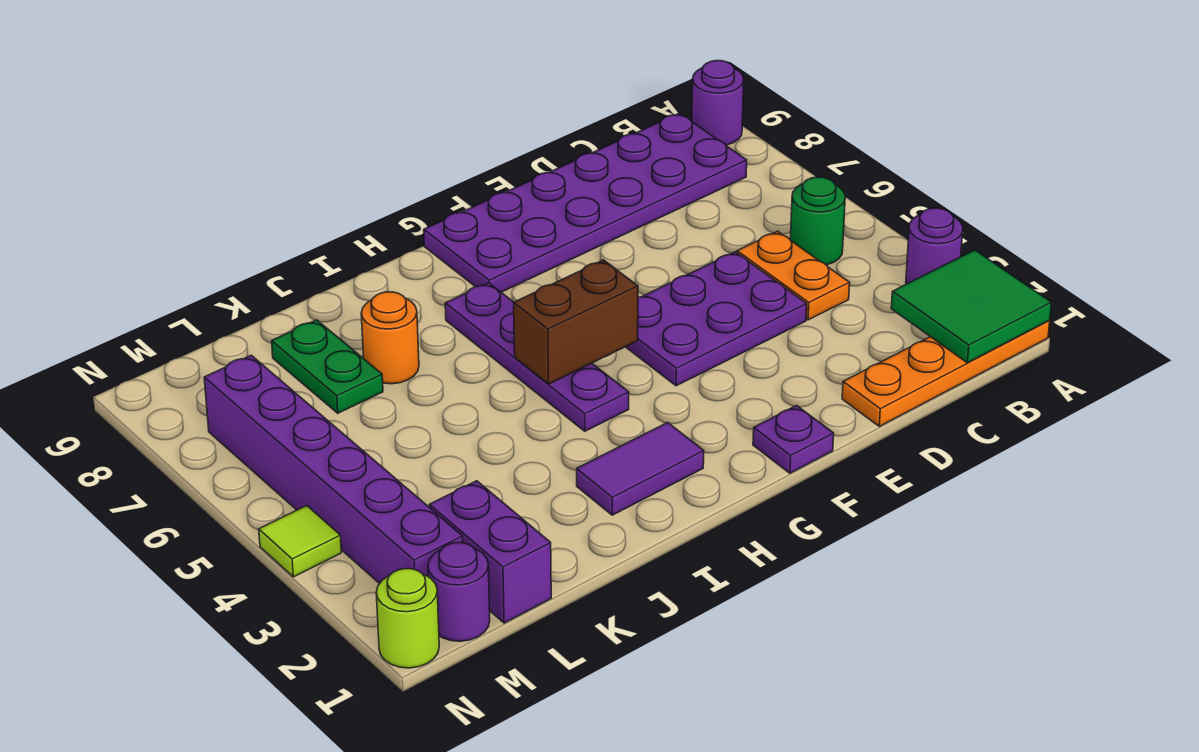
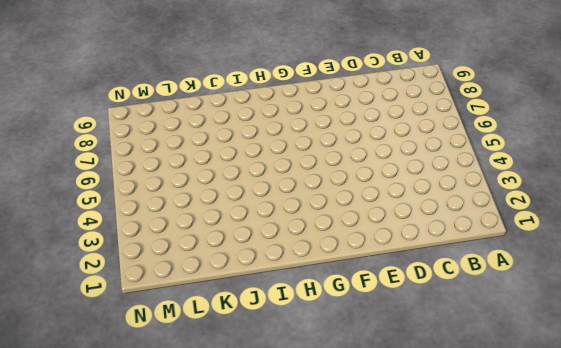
none -> orange plate A1:D1 level 1
none -> purple round brick A3 level 1
none -> purple round brick A9 level 1

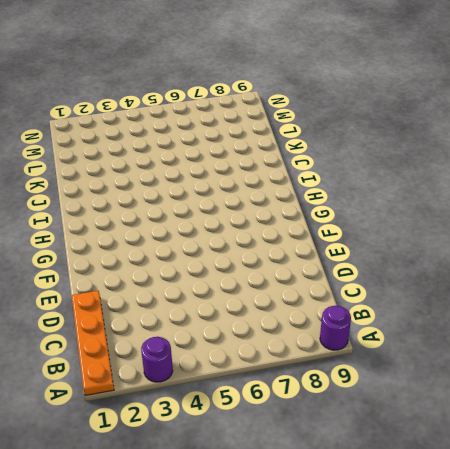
none -> green round brick B5 level 1
none -> purple plate B8:G9 level 1
none -> orange plate C4:C5 level 1

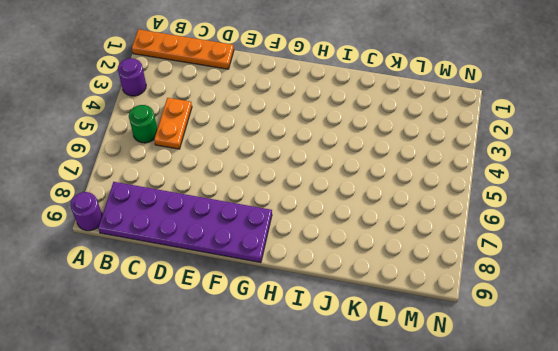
none -> purple plate D4:F5 level 1
none -> purple plate F1 level 1
none -> purple tile H2:I2 level 1

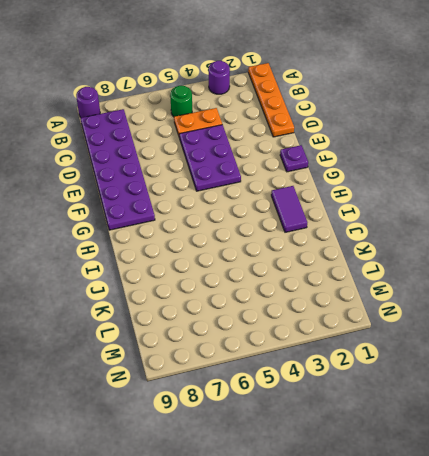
none -> purple plate H4:H7 level 1
none -> orange round brick J7 level 1
none -> green plate K7:K8 level 1

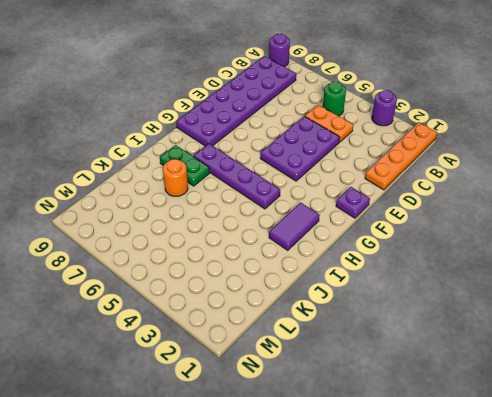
green plate I7:I8 level 1 -> green plate K7:K8 level 1
none -> purple brick L1:L2 level 1
none -> purple round brick M1 level 1
none -> purple brick M2:M7 level 1

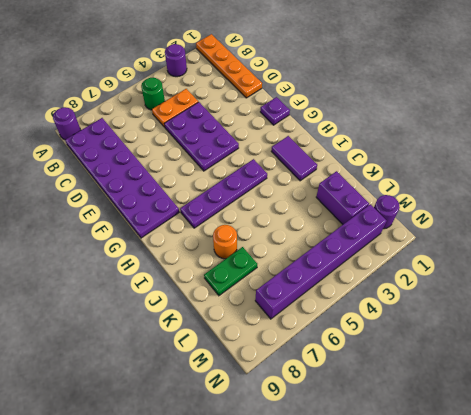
purple brick K2:L2 level 1 -> purple brick L1:L2 level 1
none -> lime round brick N1 level 1
none -> lime tile N4 level 1
none -> green tile A1:B2 level 2

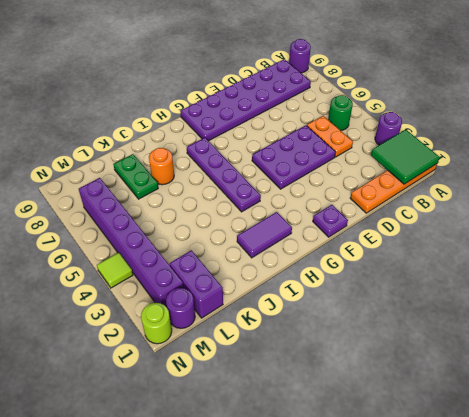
none -> brown brick G5:H5 level 2

